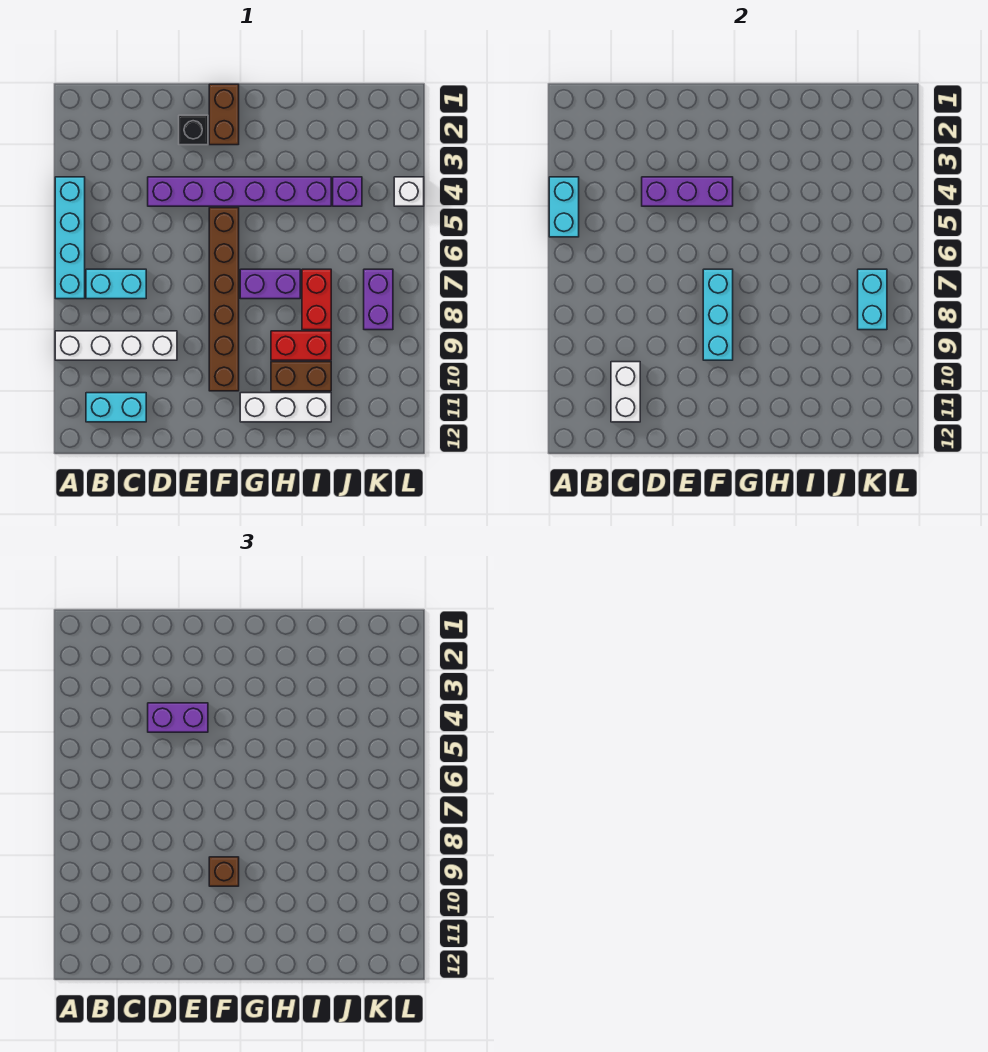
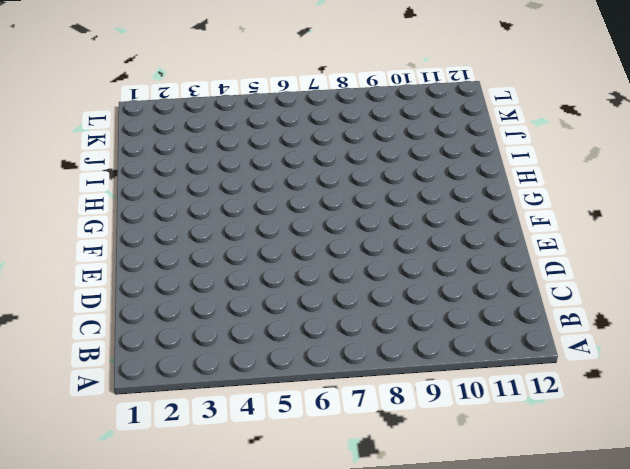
none -> cyan brick A4:A7 level 1
none -> white brick A9:D9 level 1
none -> cyan brick B7:C7 level 1

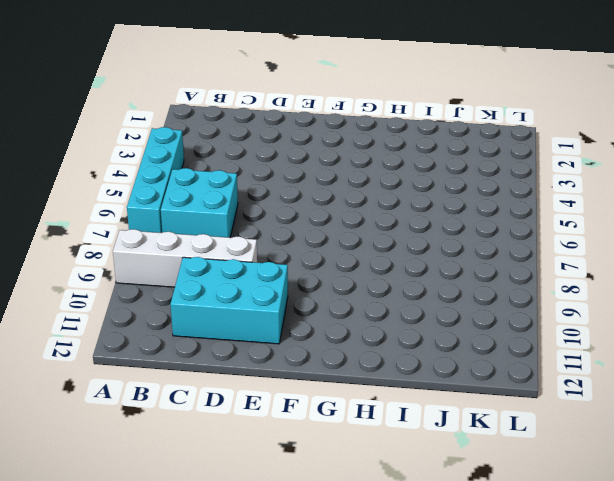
cyan brick B6:C7 level 1 -> cyan brick B7:C7 level 1
cyan brick C10:E11 level 1 -> cyan brick B11:C11 level 1
none -> purple brick D4:I4 level 1
none -> black brick E2 level 1
none -> brown brick F1:F2 level 1

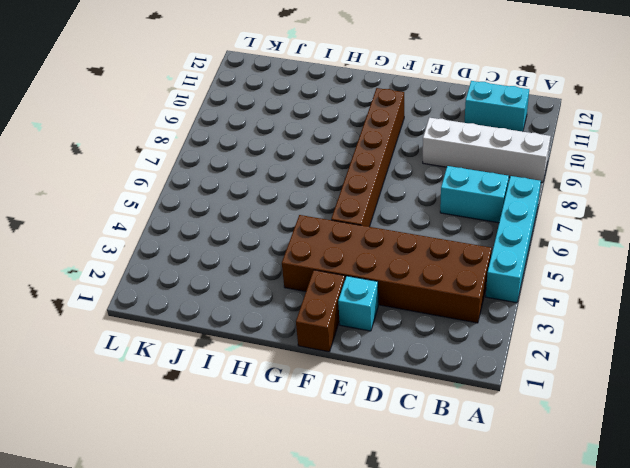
brown brick B3:G4 level 1 -> purple brick D4:I4 level 1
cyan brick E2 level 1 -> black brick E2 level 1
none -> purple brick G7:H7 level 1
none -> white brick G11:I11 level 1
none -> red brick H9:I9 level 1

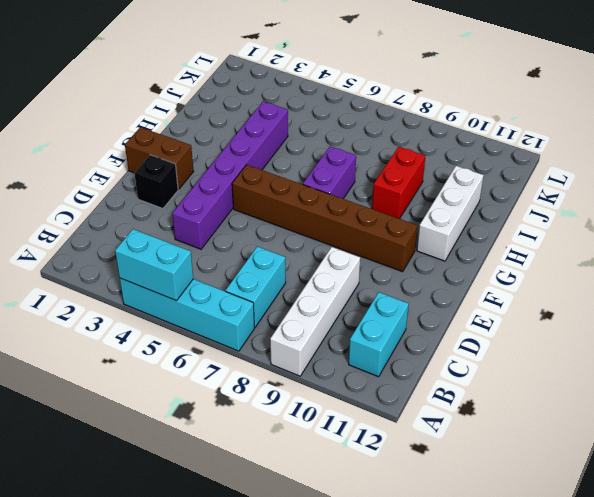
none -> brown brick H10:I10 level 1
none -> red brick I7:I8 level 1
none -> purple brick J4 level 1

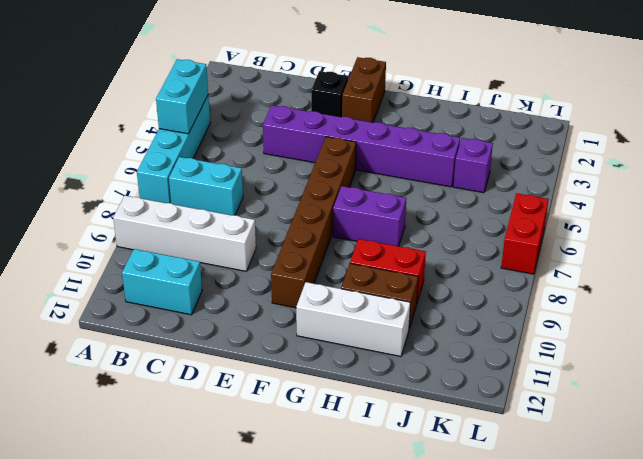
red brick L6:L7 level 1 -> red brick I7:I8 level 1
none -> purple brick K7:K8 level 1
none -> white brick L4 level 1
none -> white brick C10:C11 level 2

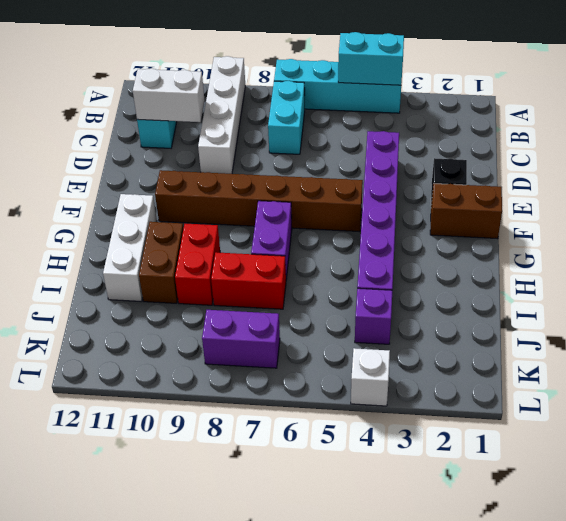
none -> purple brick D4:F4 level 2
none -> cyan brick F7:F9 level 2
none -> cyan brick K7:K8 level 2

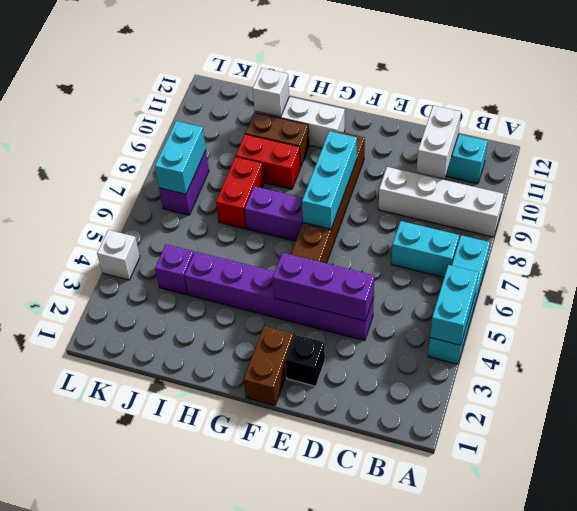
white brick I11 level 2 -> none
none -> purple brick D4:E4 level 3
none -> brown brick F9 level 3

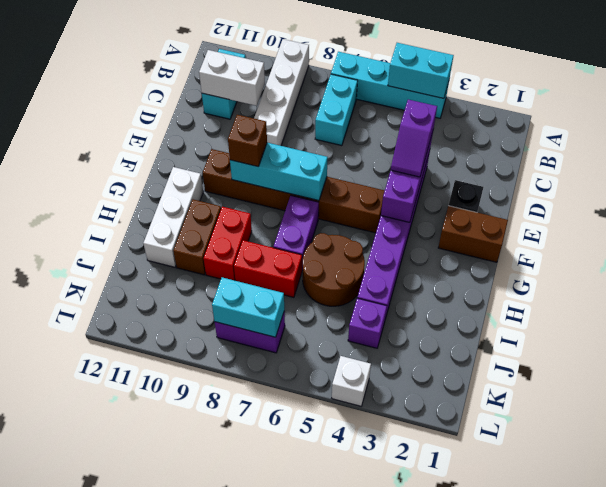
purple slope D4:E4 level 3 top D -> purple brick D4:E4 level 3
brown round brick H5:I6 level 1 -> none

